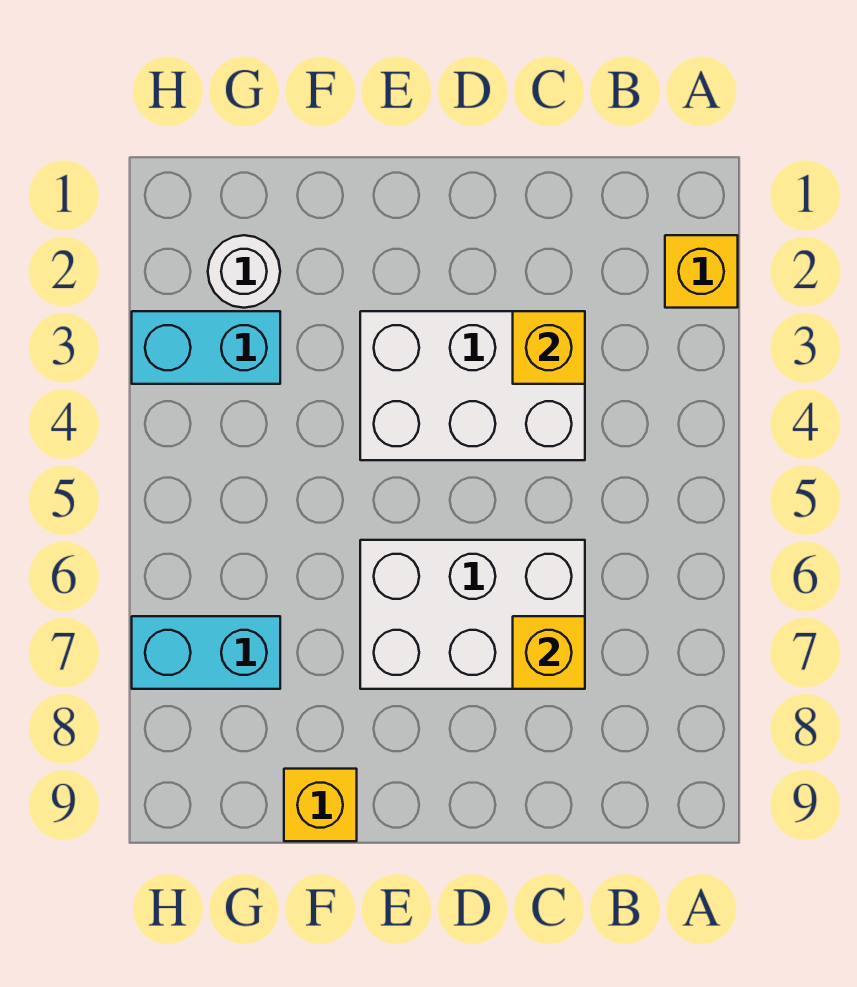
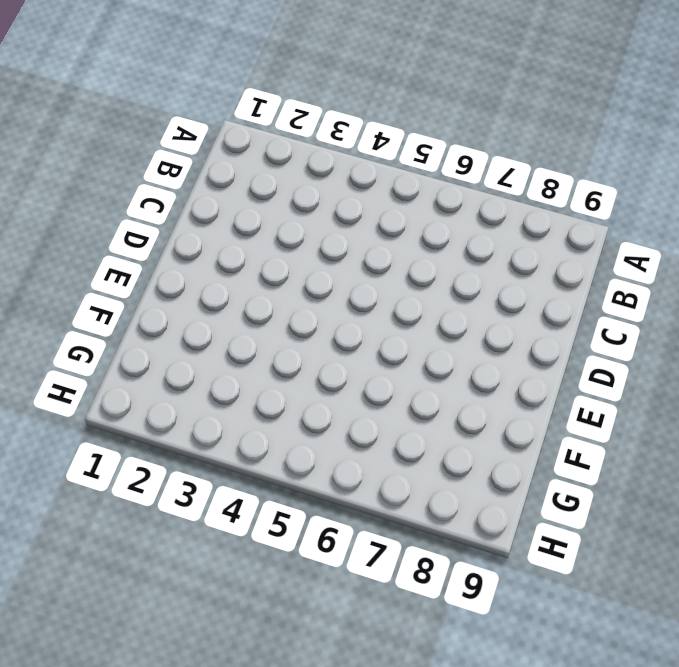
none -> yellow brick A2 level 1
none -> white brick C3:E4 level 1

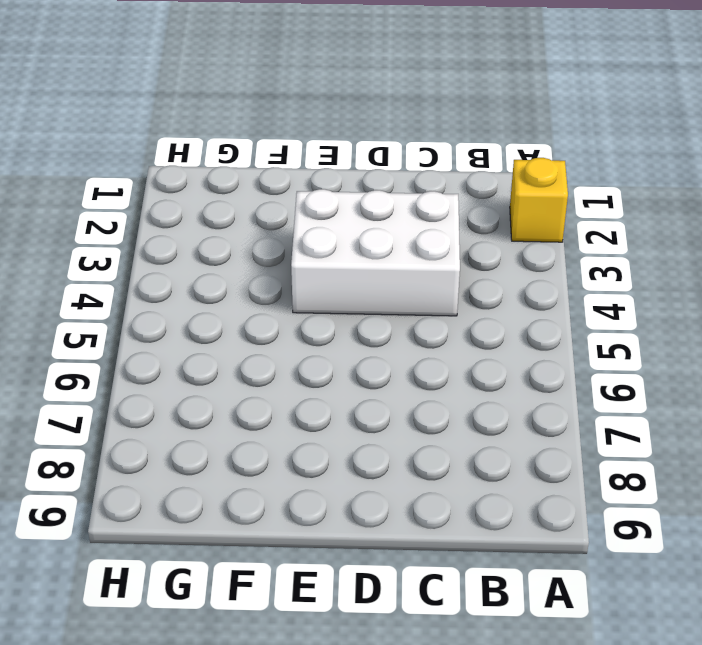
none -> white brick C6:E7 level 1
none -> yellow brick F9 level 1

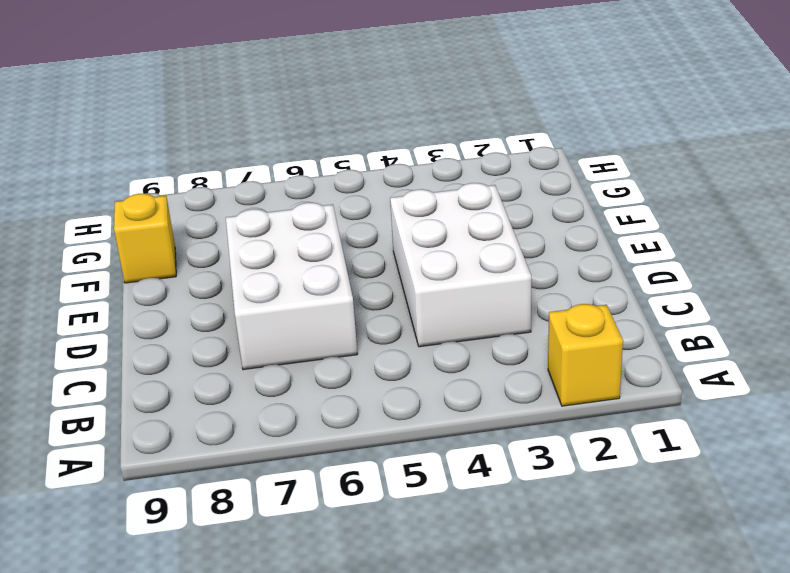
none -> white round brick G2 level 1
none -> cyan brick G3:H3 level 1

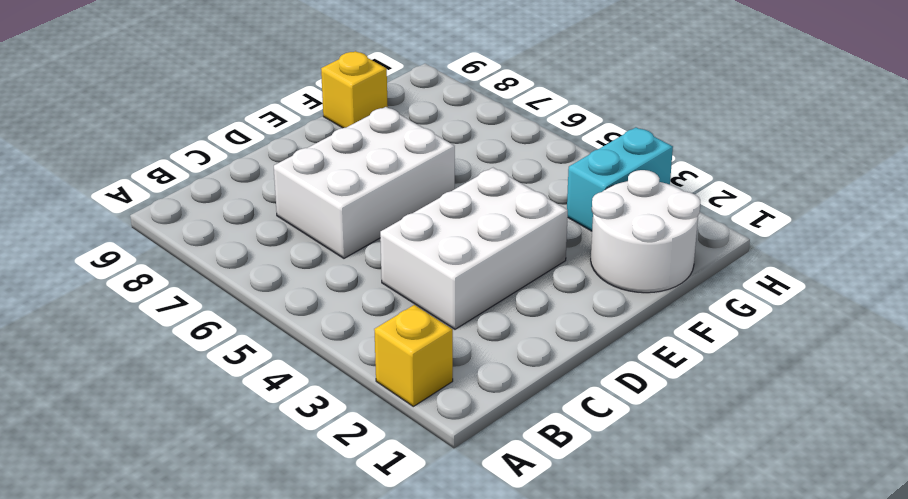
white round brick F1:G2 level 1 -> white round brick G2 level 1
none -> cyan brick G7:H7 level 1
none -> yellow brick C3 level 2

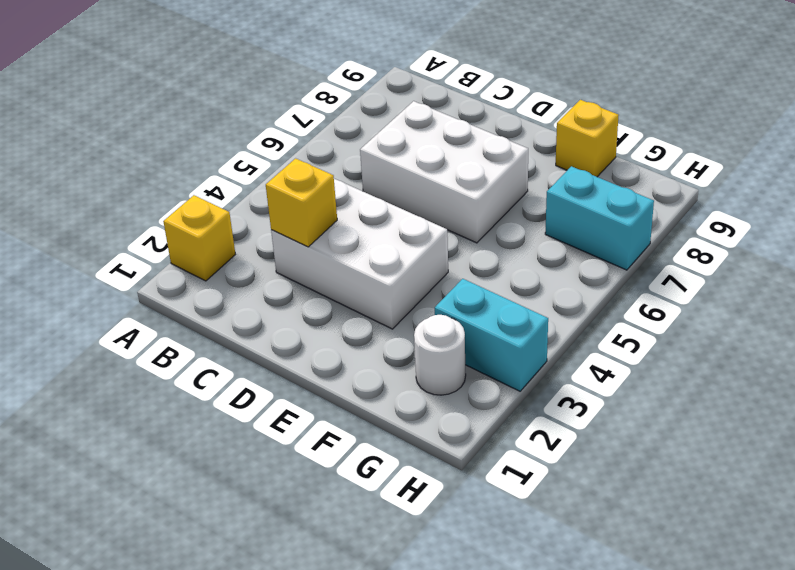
none -> yellow brick C7 level 2

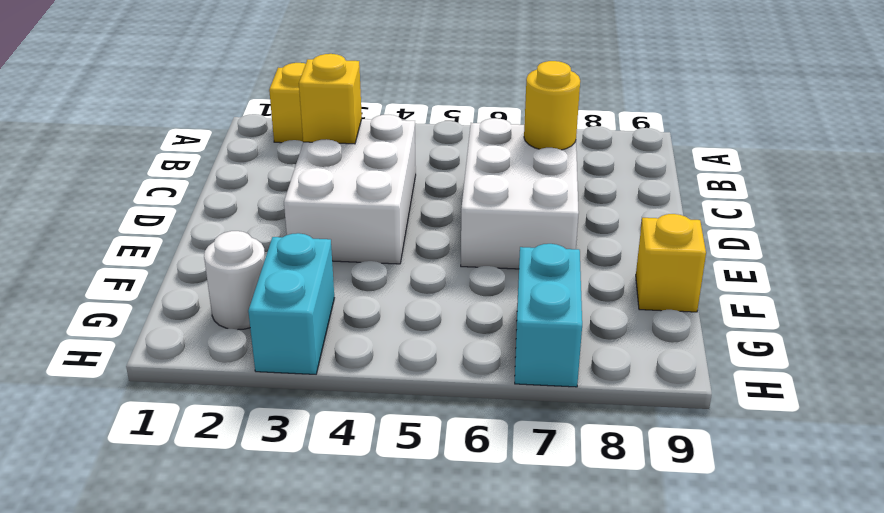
yellow round brick C7 level 2 -> yellow brick C7 level 2

